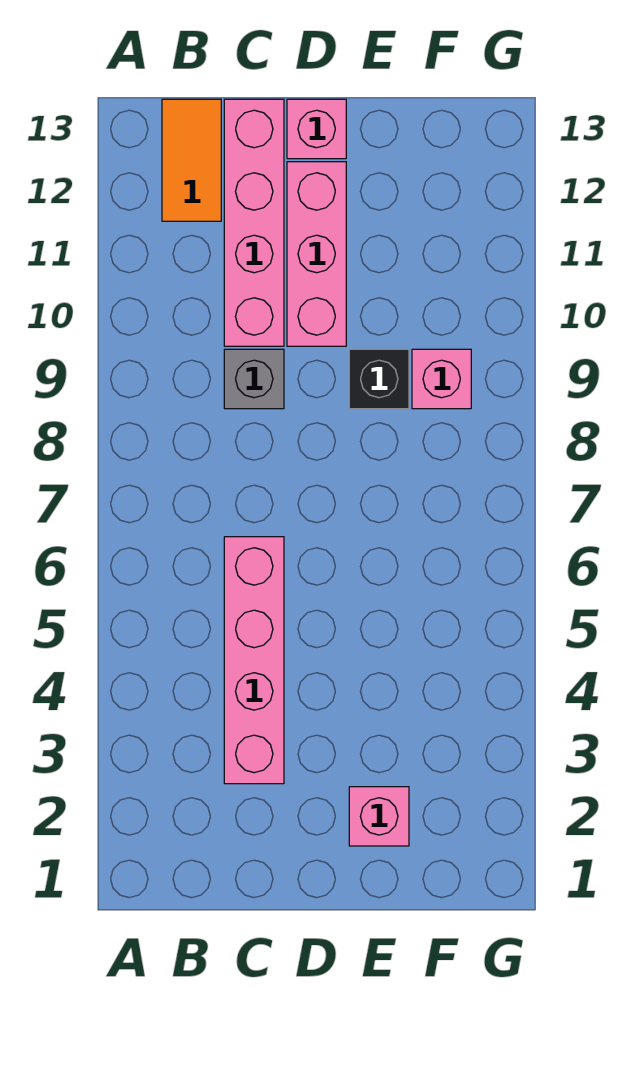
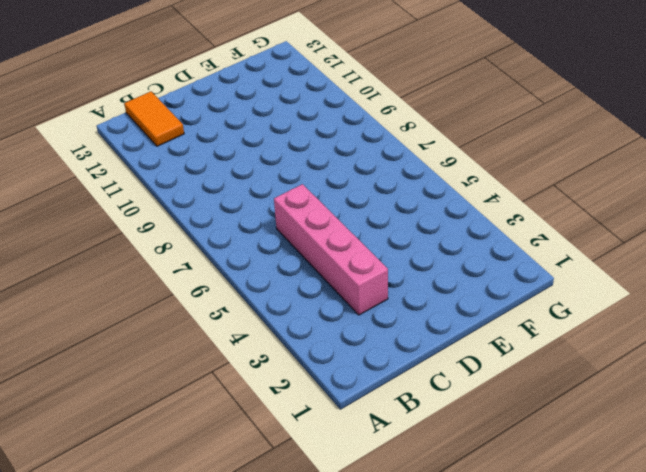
none -> grey brick C9 level 1
none -> pink brick C10:C13 level 1

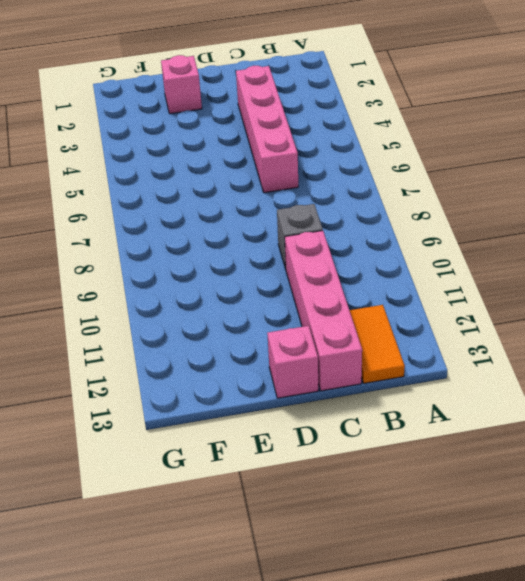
none -> pink brick D10:D12 level 1
none -> black brick E9 level 1

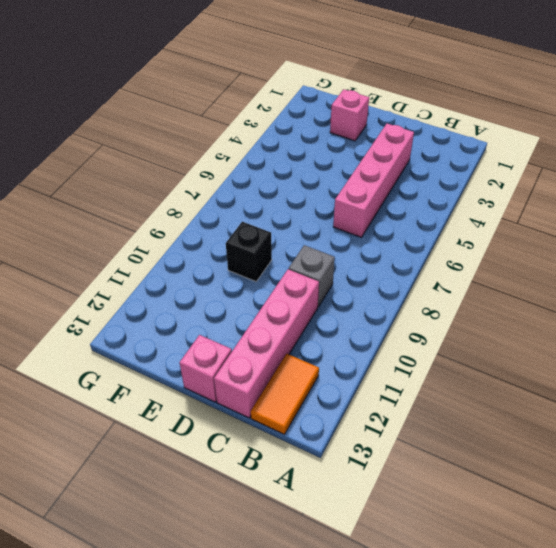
none -> pink brick D10:D12 level 1
none -> pink brick F9 level 1

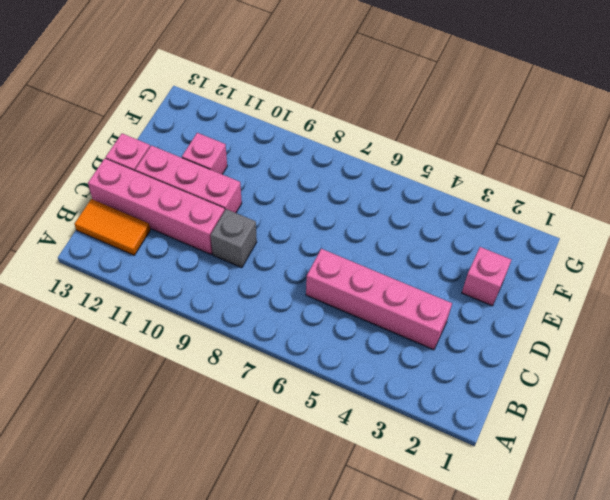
pink brick E11 level 1 -> pink brick F9 level 1
none -> black brick E9 level 1

